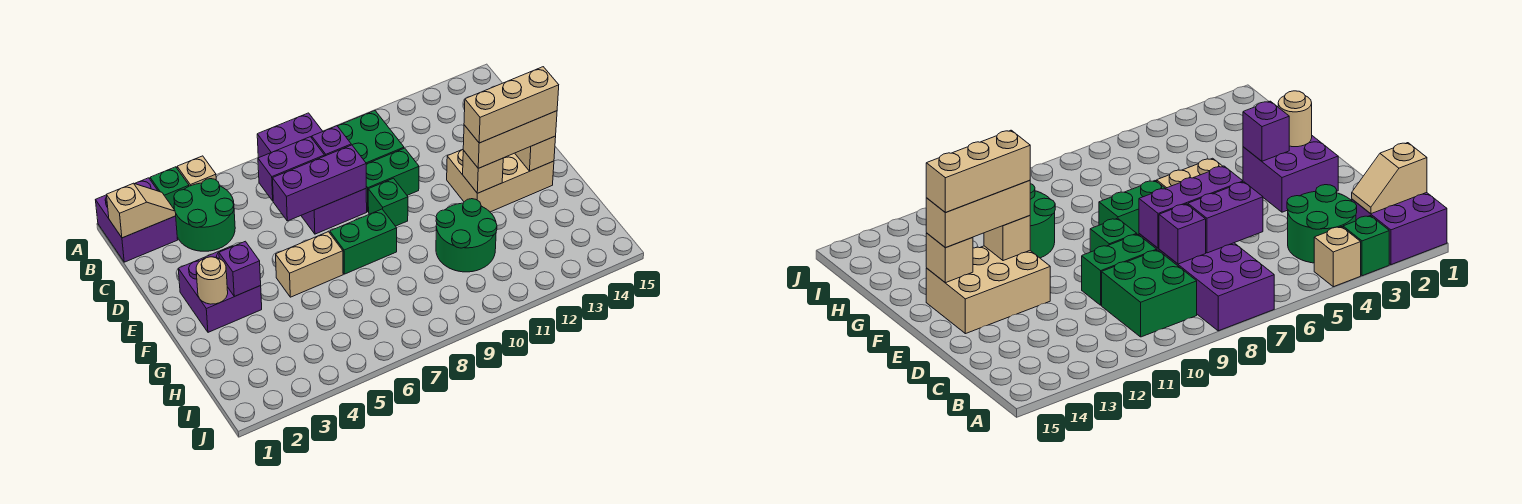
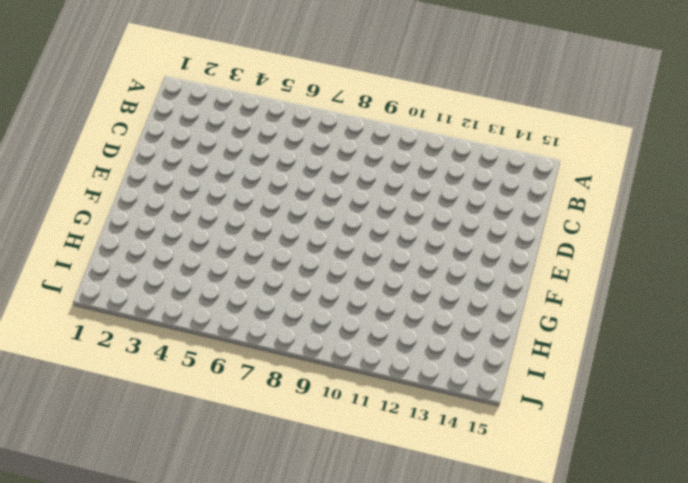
none -> purple brick A1:B2 level 1
none -> green brick A3 level 1
none -> tan brick A4 level 1

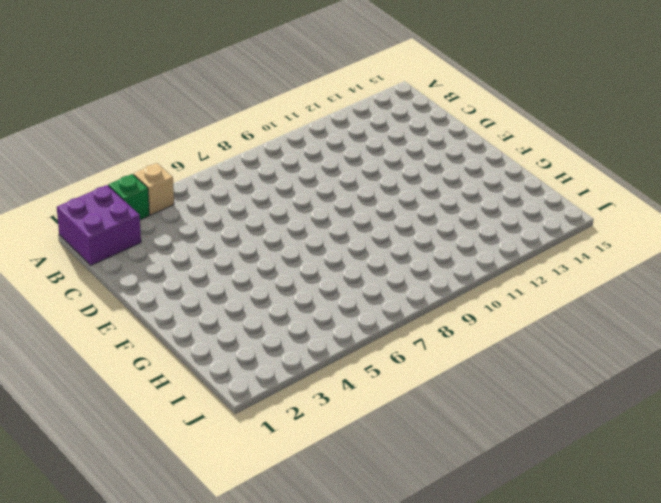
none -> purple brick A7:D8 level 1
none -> green round brick B3:C4 level 1
none -> green brick B9:C10 level 1

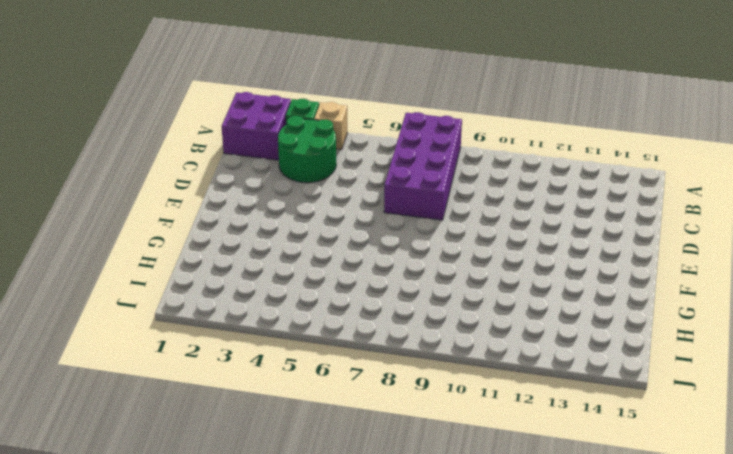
none -> green brick B9:C10 level 1
none -> green brick D9:D10 level 1
none -> purple brick E2:F3 level 1

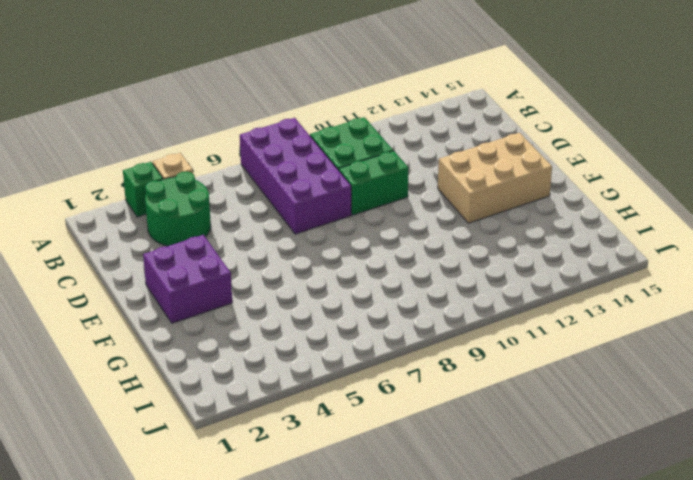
none -> purple brick A1:B2 level 1
none -> green brick E9 level 1
none -> tan brick F5:F6 level 1

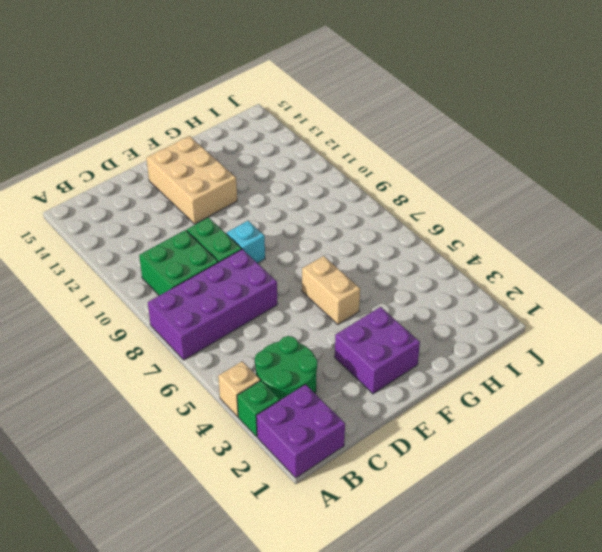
cyan brick E9 level 1 -> green brick E9 level 1
none -> green brick F7:F8 level 1
none -> green round brick G10:H11 level 1
none -> tan slope B1:B2 level 2 top 1

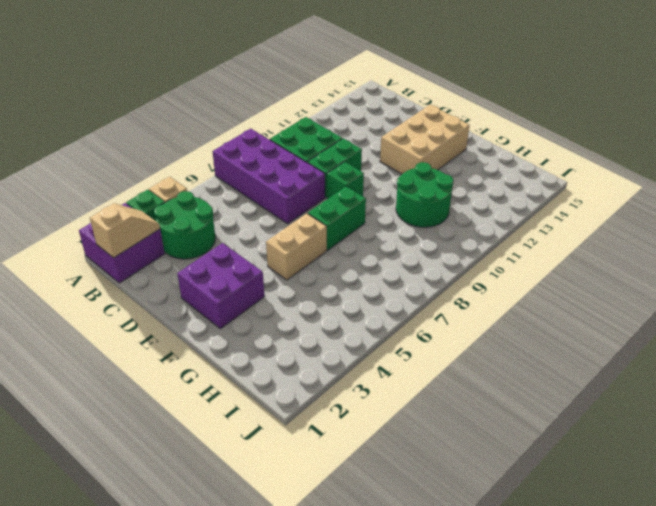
none -> purple brick C6:C7 level 2
none -> purple brick C8 level 2
none -> purple brick D6:D8 level 2

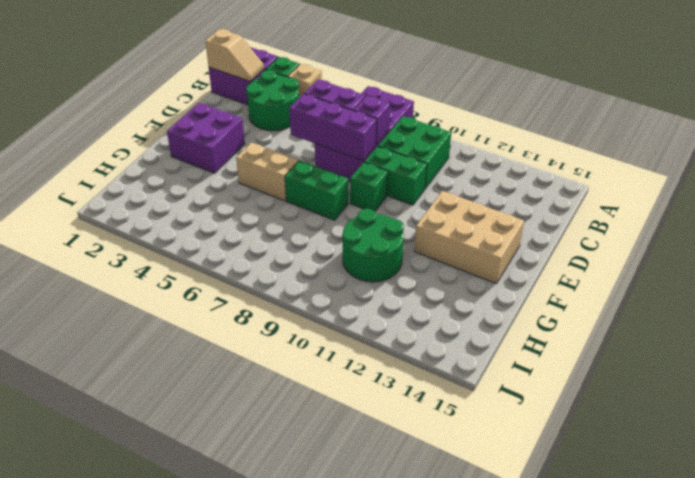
none -> tan round brick F2 level 2
none -> purple brick F3 level 2
none -> tan brick F12 level 2

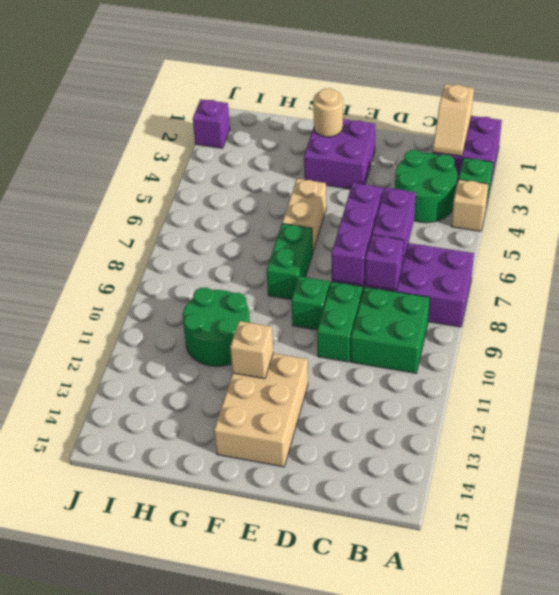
purple brick J2 level 1 -> purple brick F3 level 2
none -> tan brick F14 level 2
none -> tan brick F12:F14 level 3
none -> tan brick F12:F14 level 4

